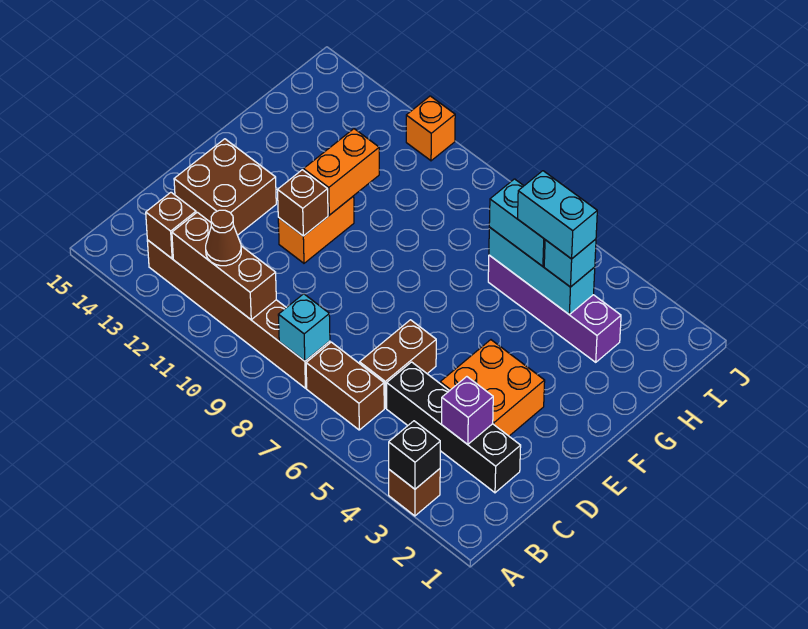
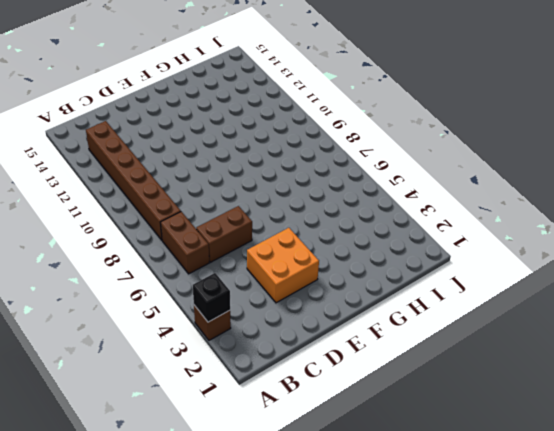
none -> black brick C2:C5 level 1
none -> brown brick D13:E14 level 1
none -> orange brick E11:F11 level 1

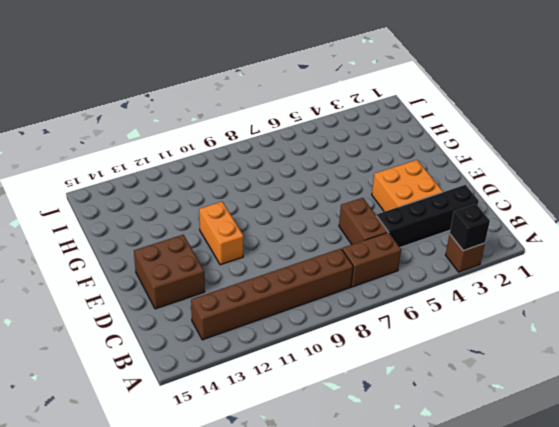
none -> purple brick H3:H6 level 1
none -> orange brick J11 level 1
none -> cyan brick B8 level 2

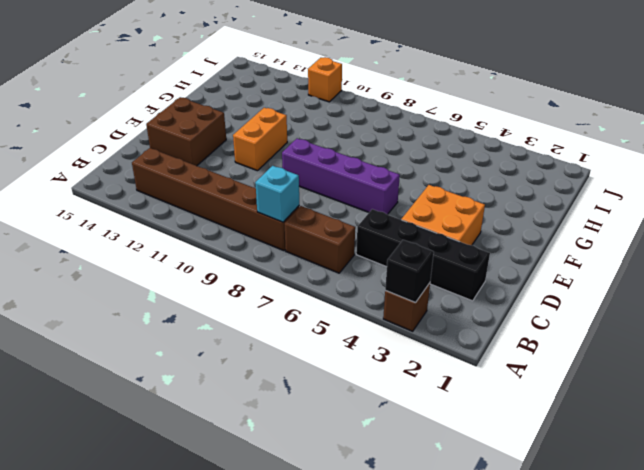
purple brick E6:E9 level 1 -> purple brick H3:H6 level 1
none -> brown brick C6:D6 level 1
none -> brown brick B10:B12 level 2
none -> brown brick B13 level 2

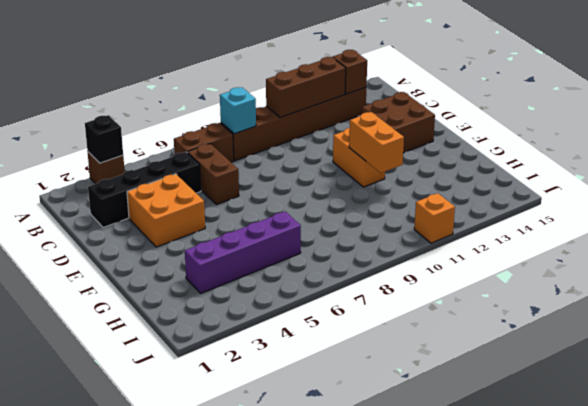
none -> purple brick C3 level 2
none -> brown brick E11 level 2
none -> cyan brick H4:H6 level 2

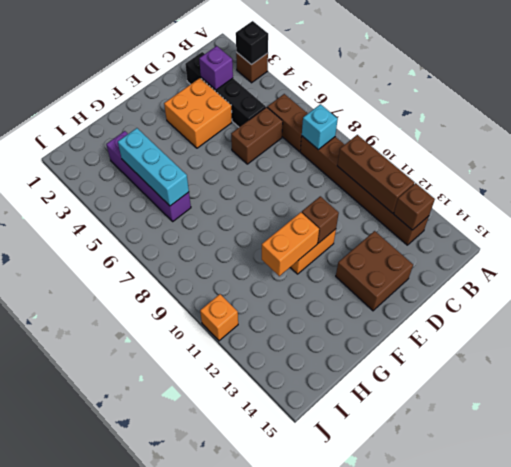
none -> brown cone B11 level 3
none -> cyan brick H4 level 3
none -> cyan brick H5:H6 level 3

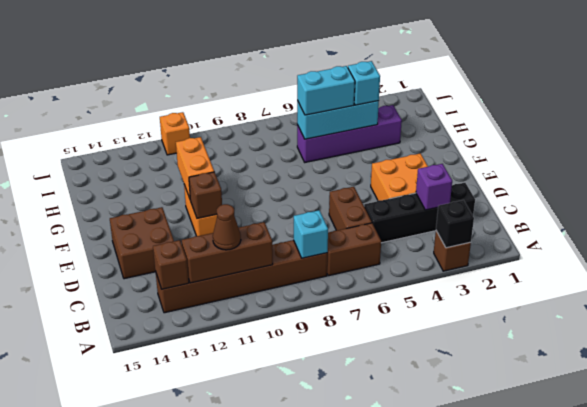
none -> cyan brick H4:H5 level 4

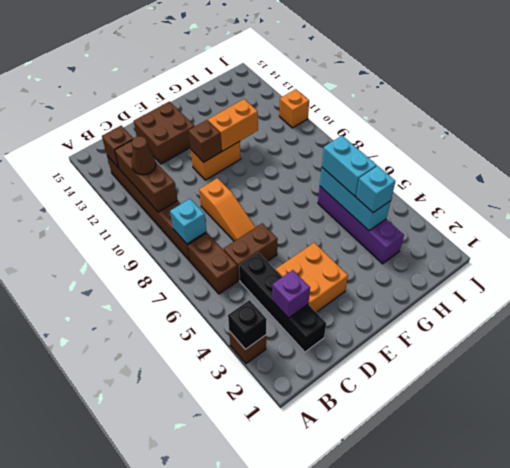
orange slope D7:D9 level 1 top 9 -> none
none -> cyan brick H4:H5 level 4

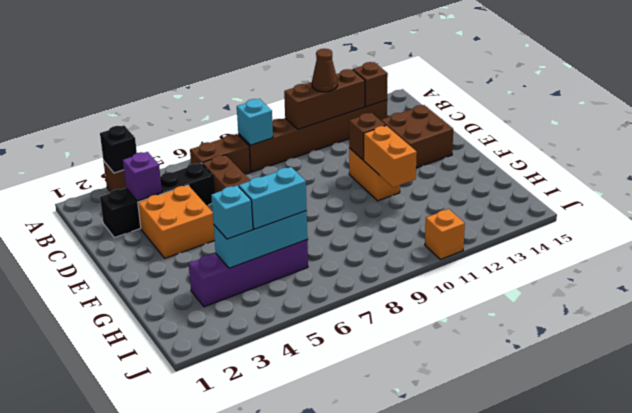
none -> cyan brick H4:H5 level 4

